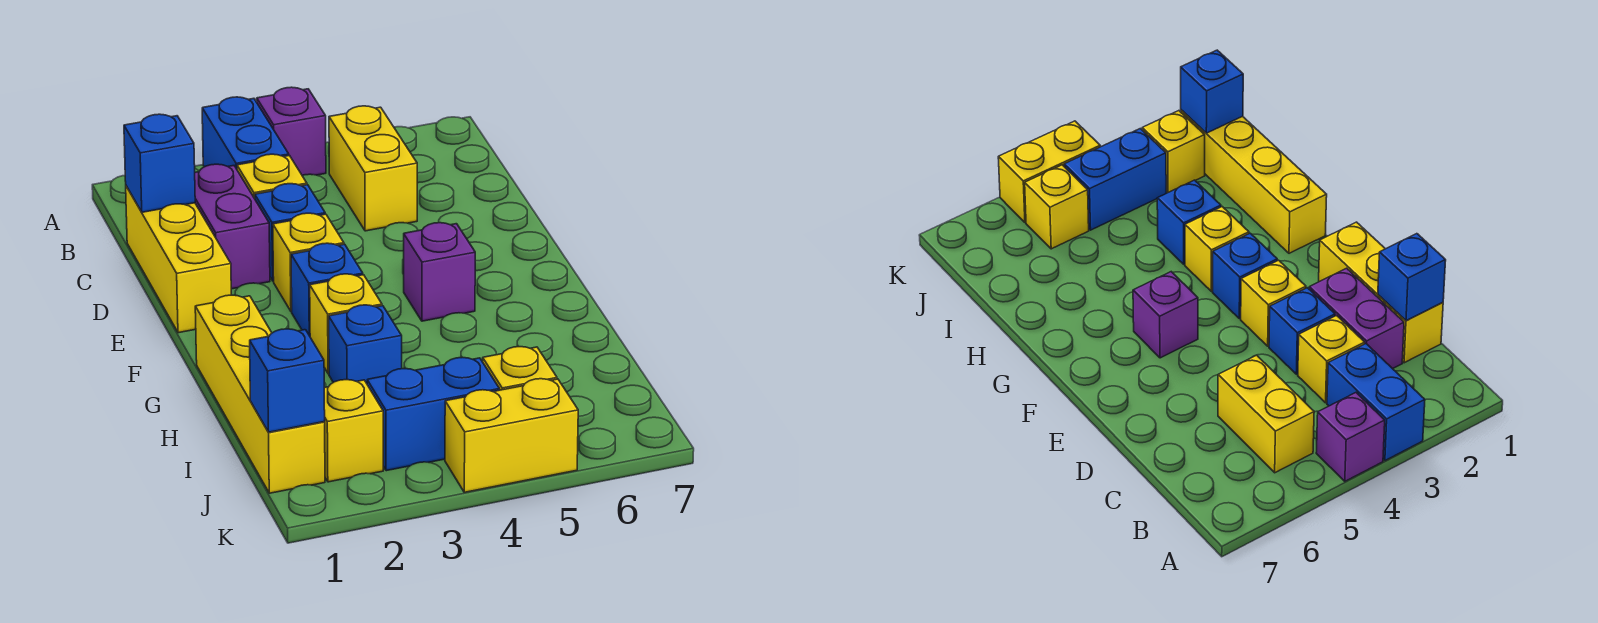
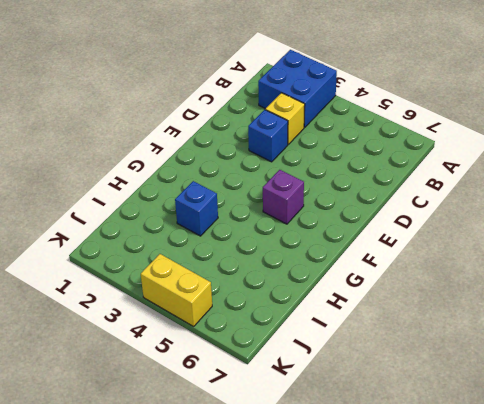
blue brick A2:B3 level 1 -> blue brick A3:B3 level 1
none -> purple brick A4 level 1
none -> yellow brick B5:C5 level 1
none -> yellow brick C1:E1 level 1

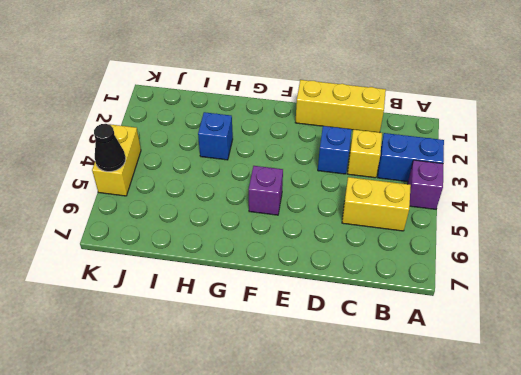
black cone K5 level 2 -> none
none -> purple brick C2:D2 level 1
none -> yellow brick E3 level 1
none -> blue brick F3 level 1

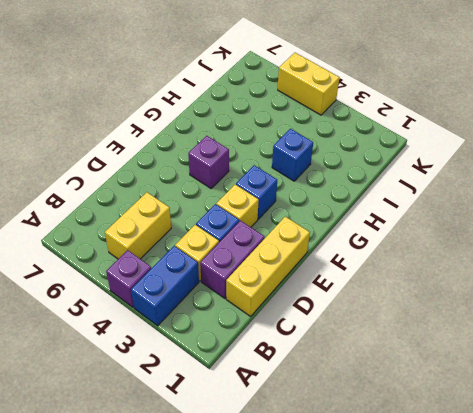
none -> yellow brick G1:J1 level 1
none -> yellow brick G3 level 1
none -> yellow brick J2 level 1

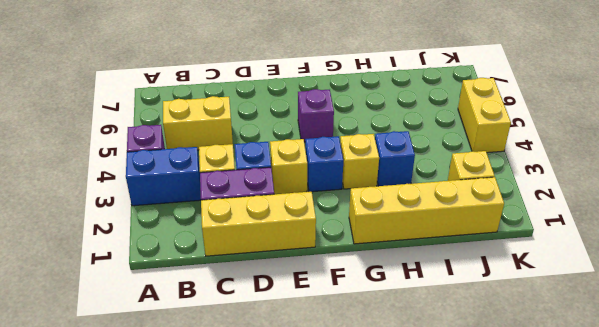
none -> blue brick J3:J4 level 1
none -> yellow brick J5 level 1
none -> blue brick C1 level 2

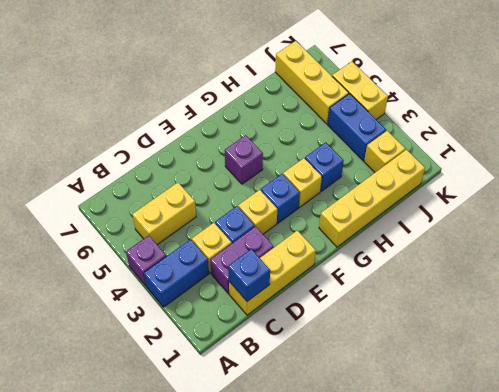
yellow brick J5:J7 level 1 -> yellow brick J5 level 1
none -> blue brick J1 level 2

